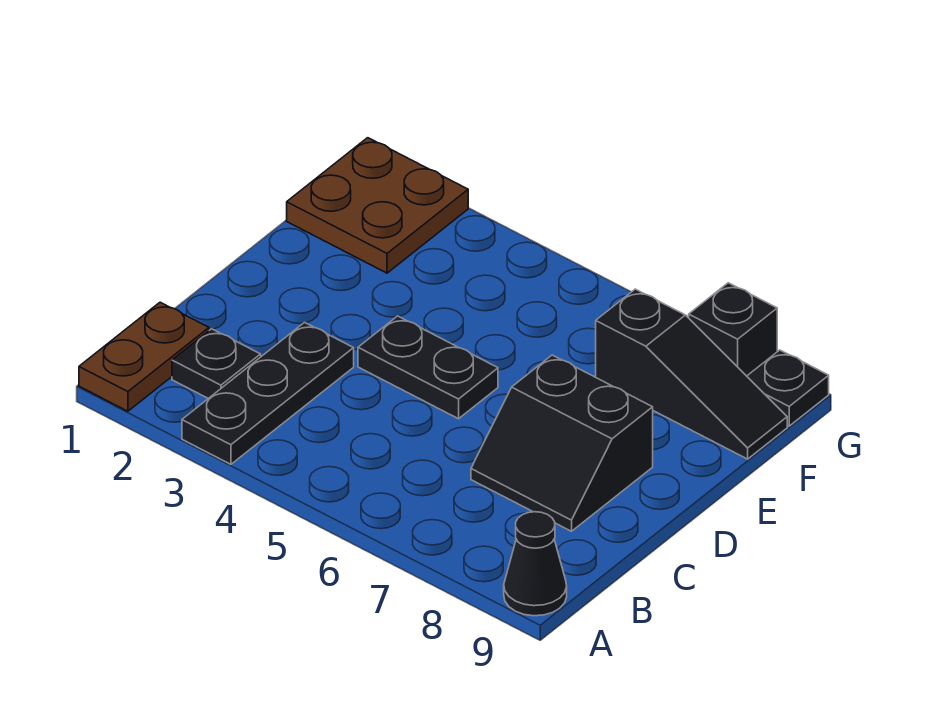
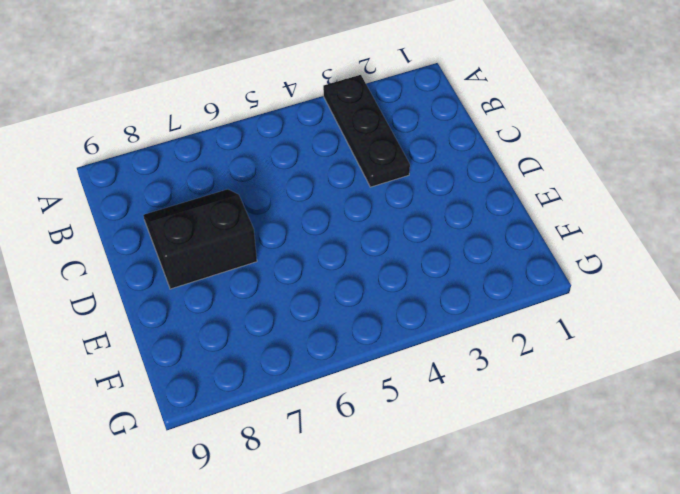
none -> brown plate A1:B1 level 1
none -> black cone A9 level 1

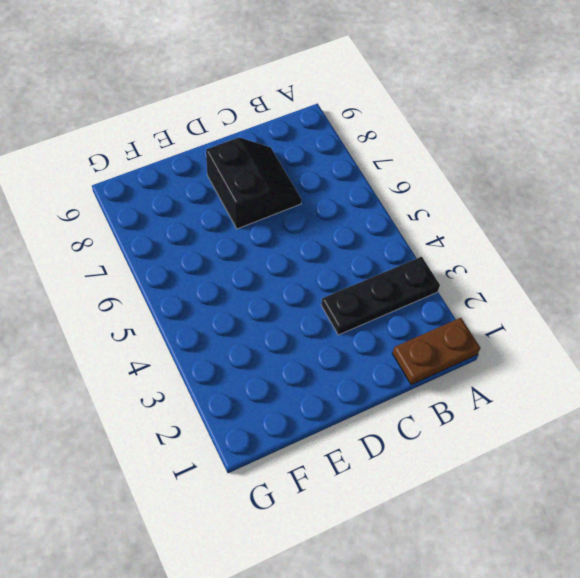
none -> black cone A9 level 1
none -> black plate B2 level 1

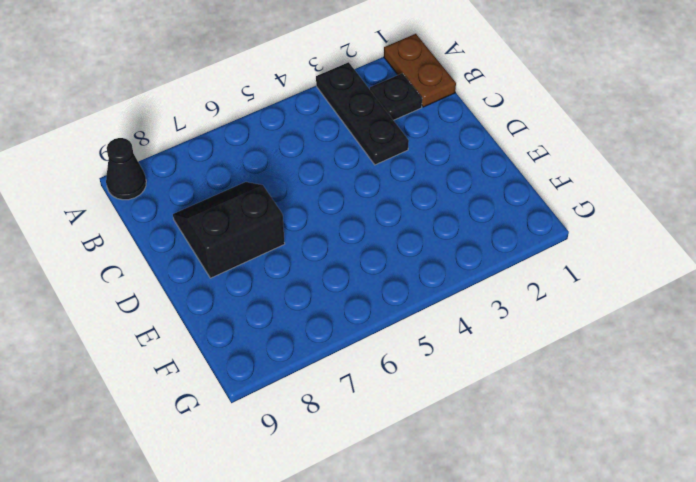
none -> black plate D4:D5 level 1
none -> brown plate F1:G2 level 1

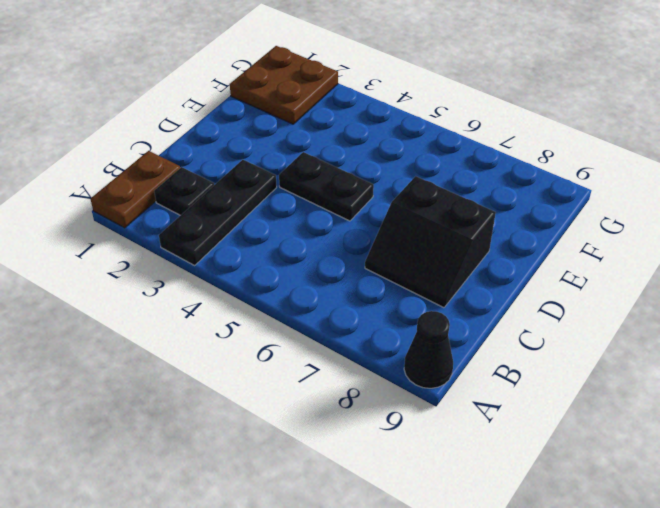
none -> black slope F7:F9 level 1 top 7
none -> black brick G8 level 1

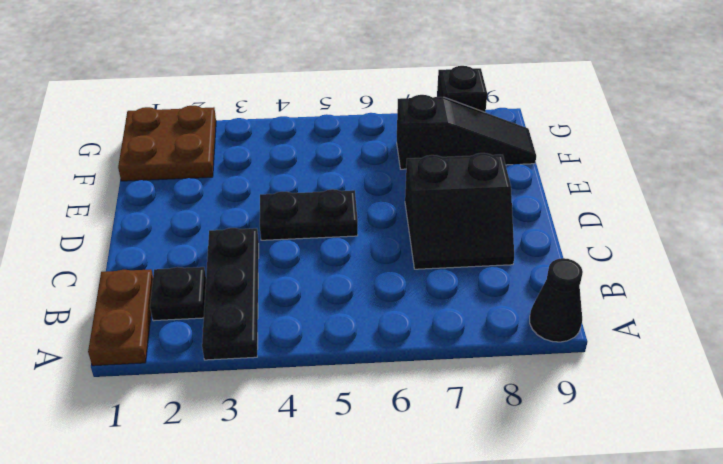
none -> black plate G9 level 1

